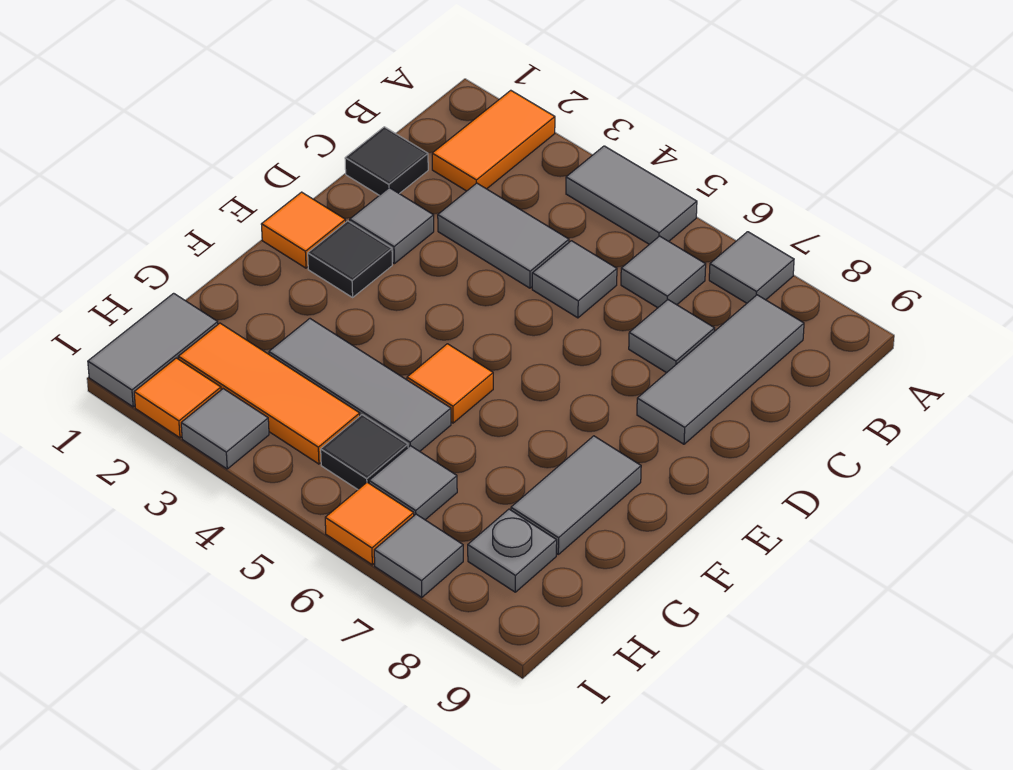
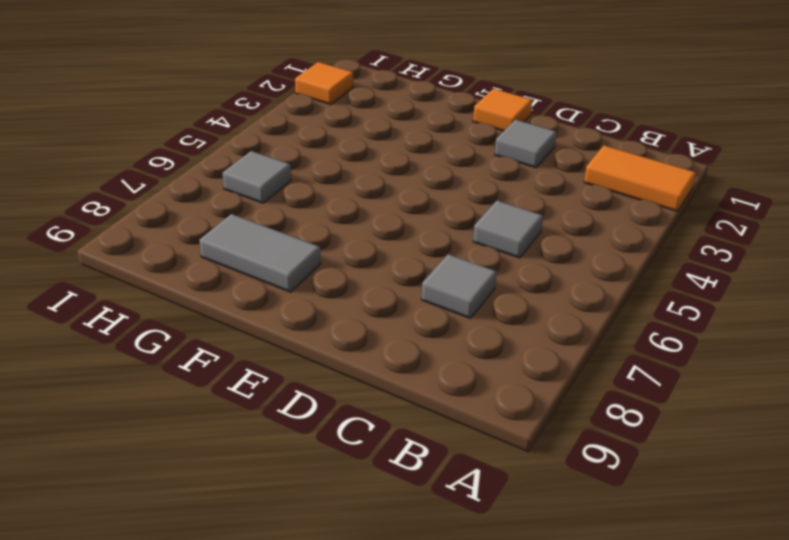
none -> grey tile A4:A5 level 1
none -> grey tile A7 level 1
none -> grey tile B6 level 1

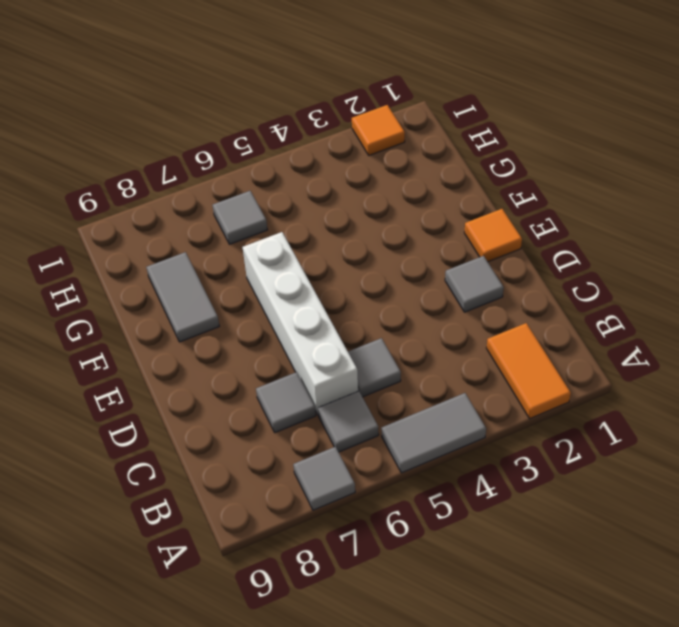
white brick C6:F6 level 1 -> none
none -> grey tile B8:D8 level 1
none -> black tile C1 level 1
none -> grey tile C3:C4 level 1

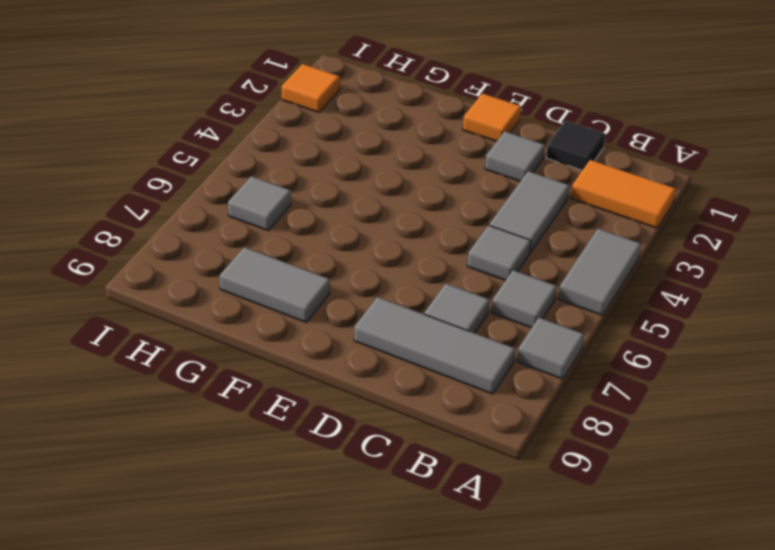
none -> black tile E2 level 1
none -> orange tile F5 level 1
none -> grey tile G3:G5 level 1

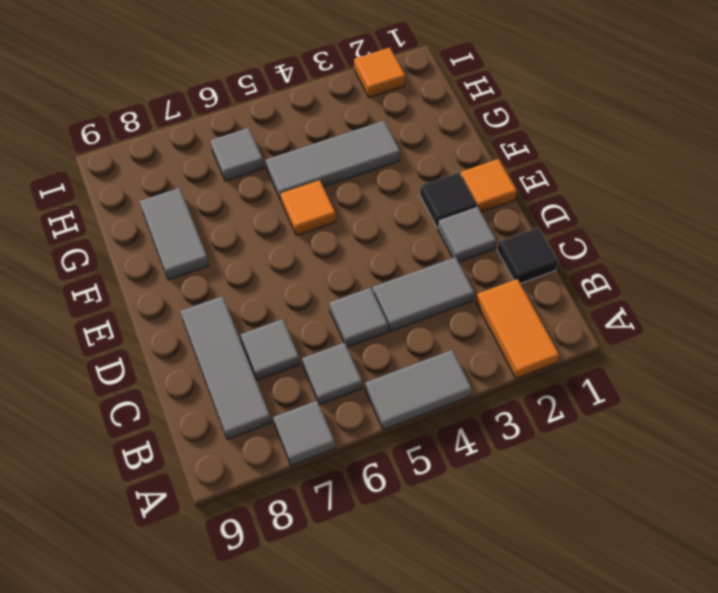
none -> grey tile H1:I1 level 1
none -> orange tile H2:H4 level 1
none -> black tile H5 level 1

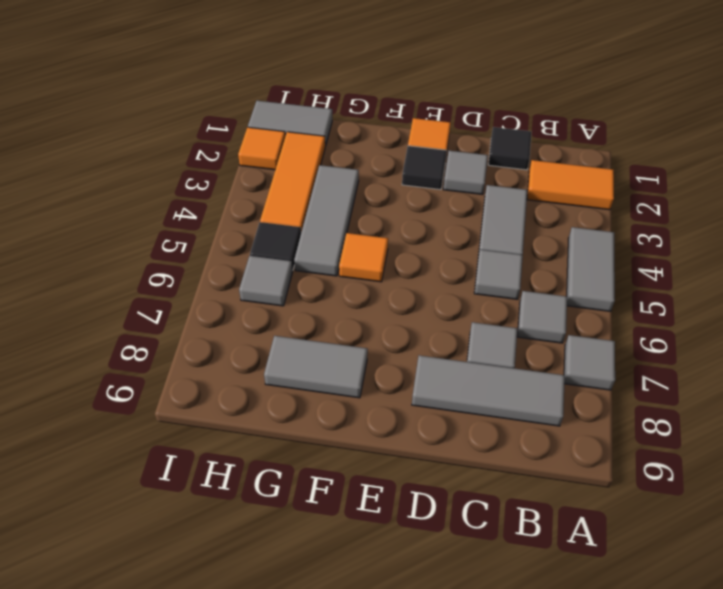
none -> grey plate H8 level 1
none -> grey tile I3 level 1
none -> orange tile I6 level 1

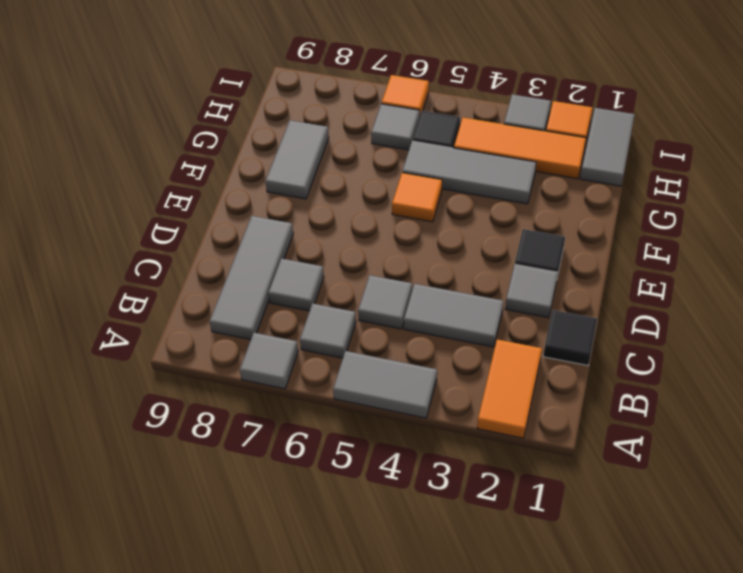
none -> orange tile E1 level 1
none -> grey plate H8 level 1
none -> grey tile I7 level 1

